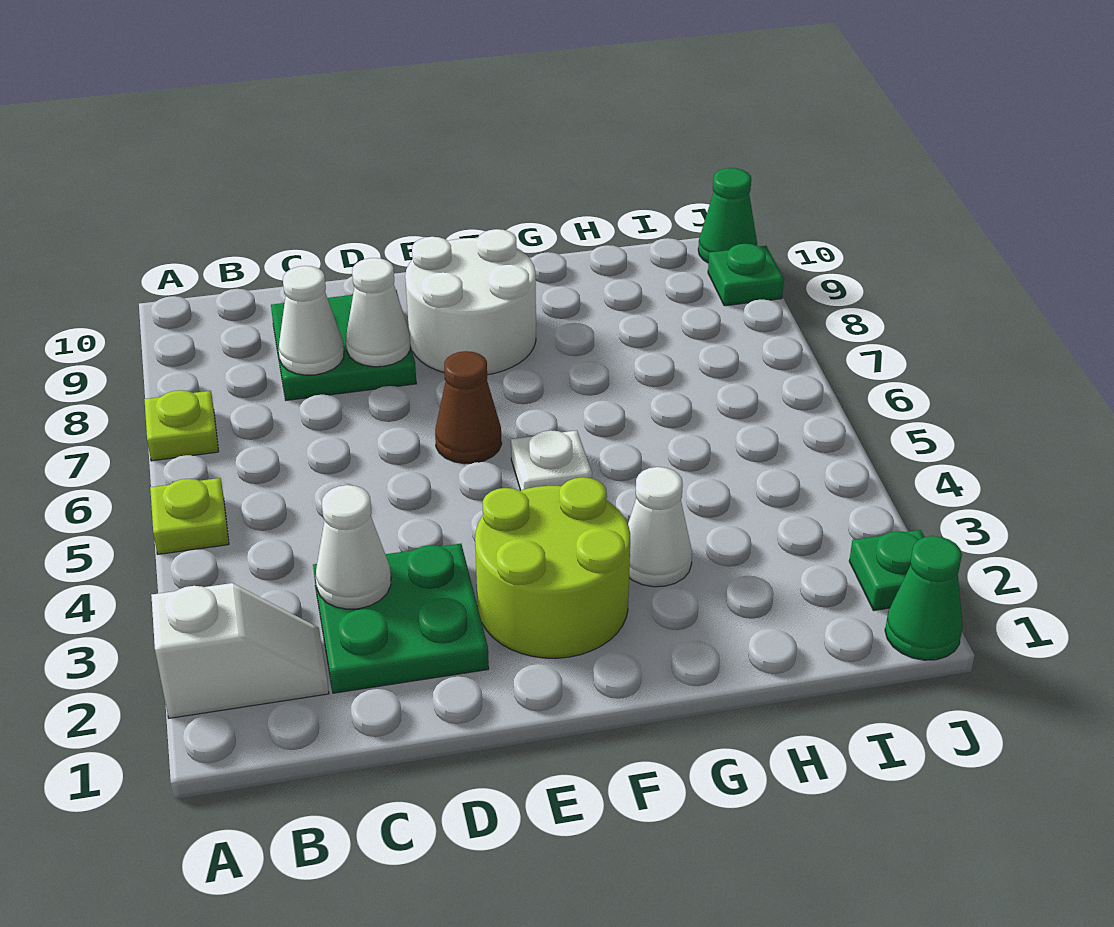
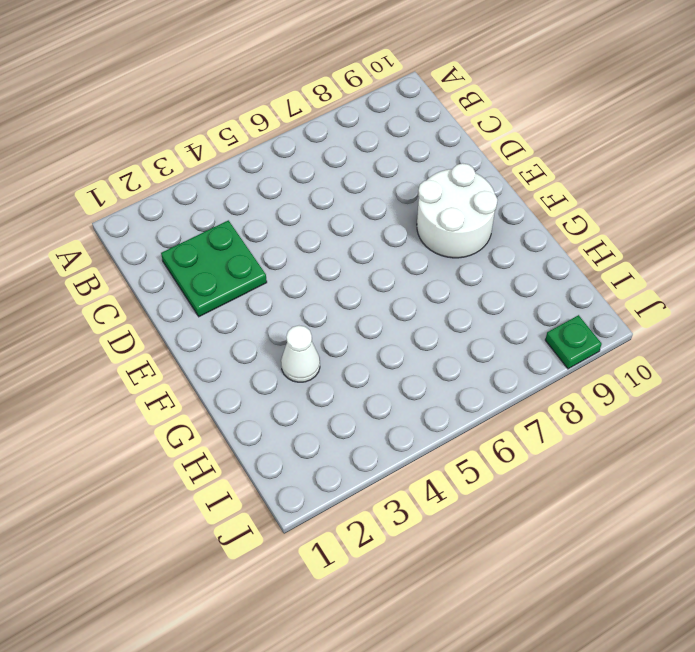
none -> white slope A2:B2 level 1 top A
none -> lime plate A5 level 1
none -> lime plate A7 level 1

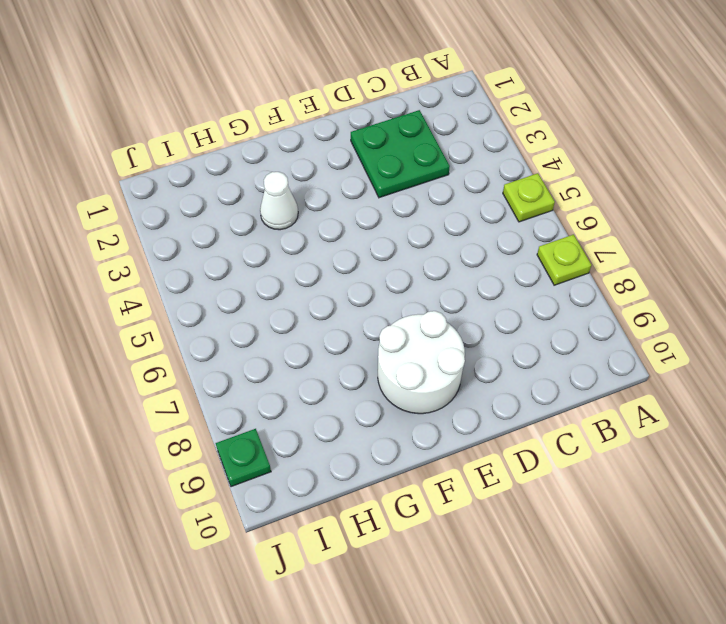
none -> white slope A2:B2 level 1 top A
none -> green plate C8:D9 level 1
none -> lime round brick E2:F3 level 1

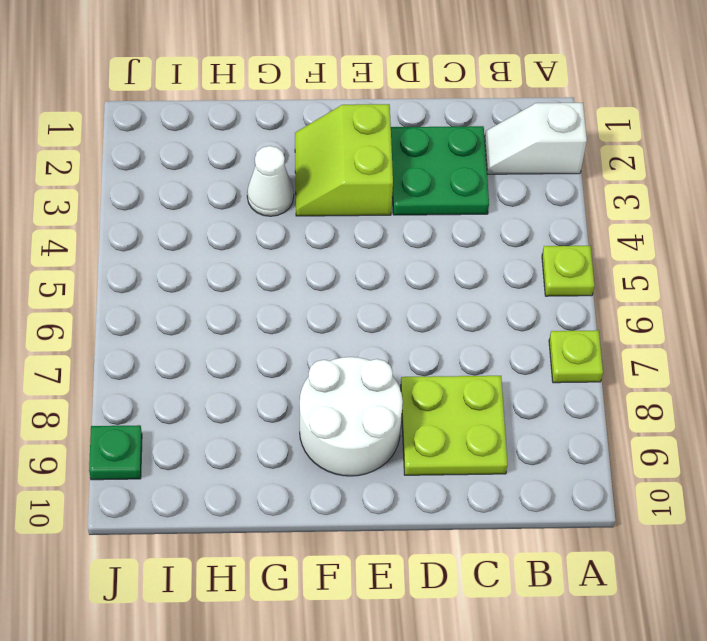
lime plate C8:D9 level 1 -> green plate C8:D9 level 1
lime slope E2:F3 level 1 top E -> lime round brick E2:F3 level 1
none -> brown cone E6 level 1
none -> white plate F5 level 1
none -> green cone J1 level 1

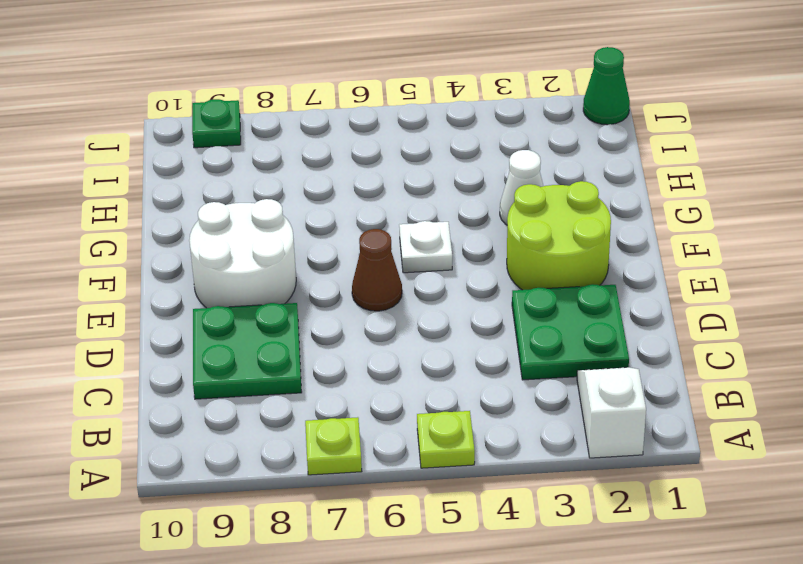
none -> green plate J2 level 1
none -> green cone J10 level 1
none -> white cone C3 level 2

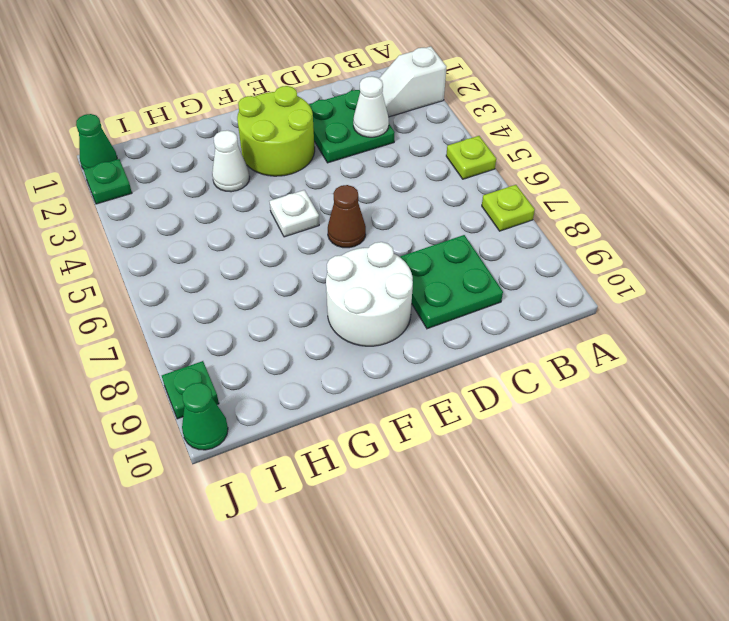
none -> white cone C8 level 2
none -> white cone D8 level 2

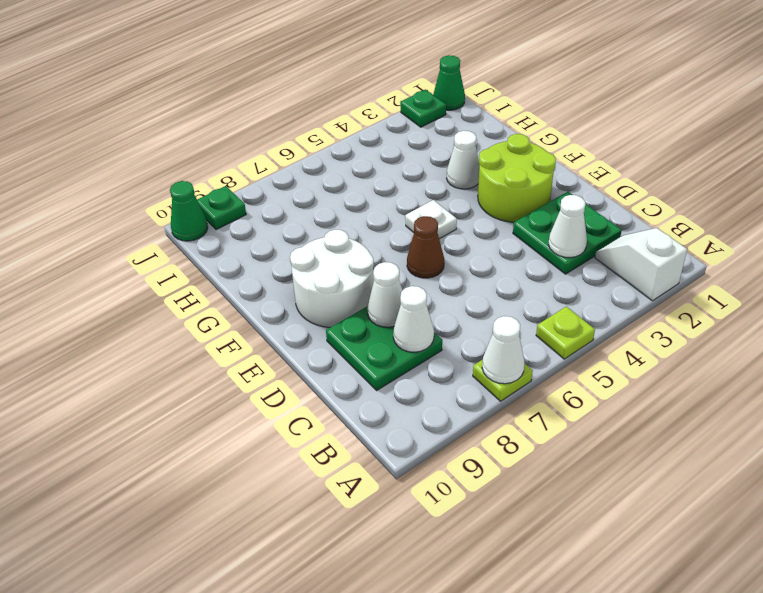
white cone A7 level 2 -> none

